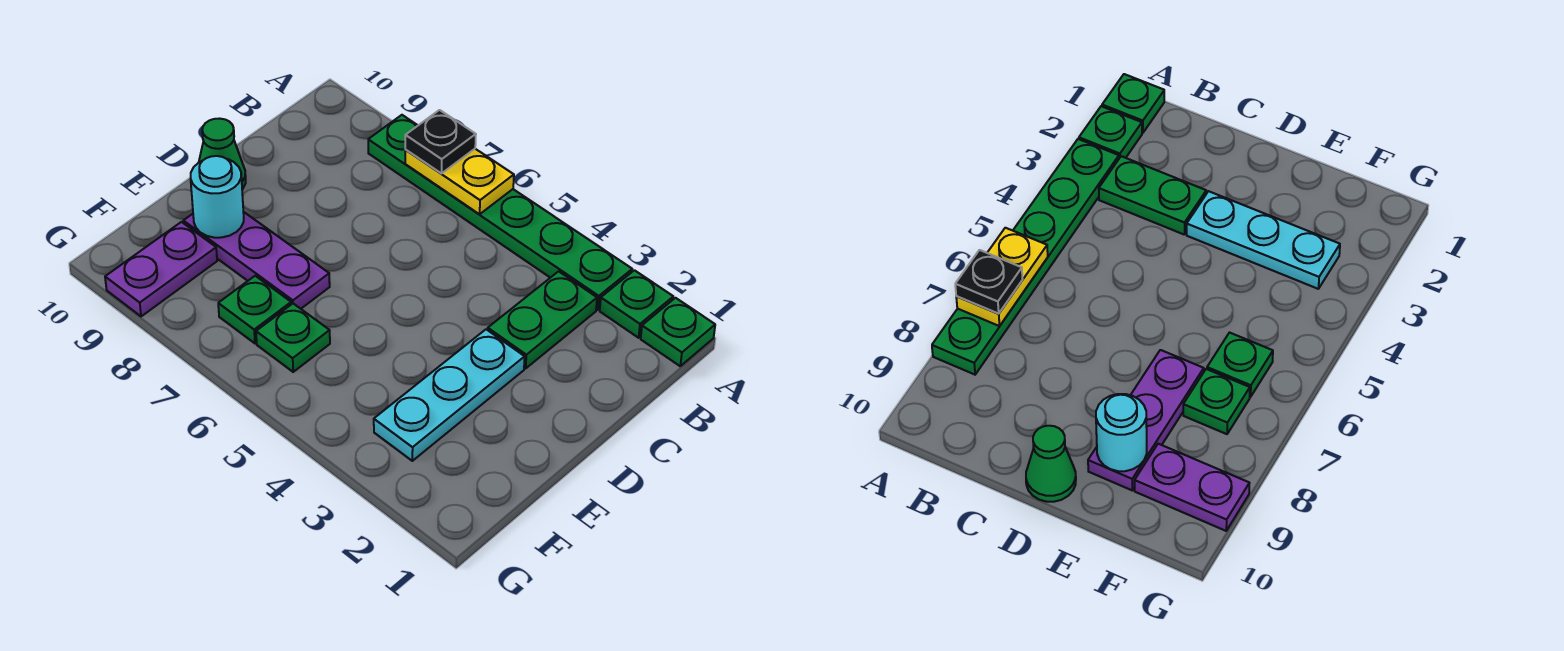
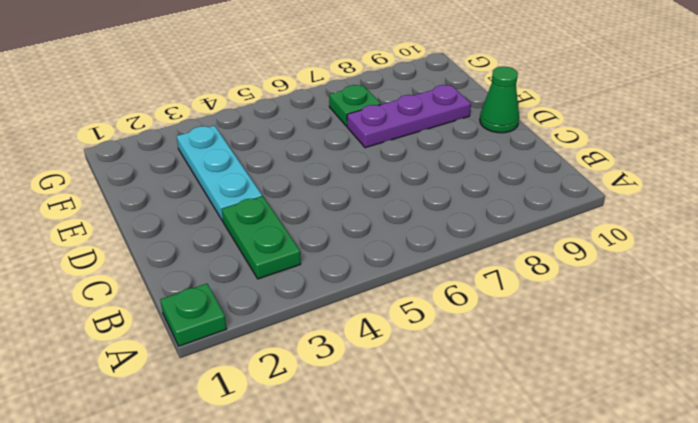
none -> green plate A2 level 1
none -> green plate A3:A8 level 1
none -> green plate F6 level 1

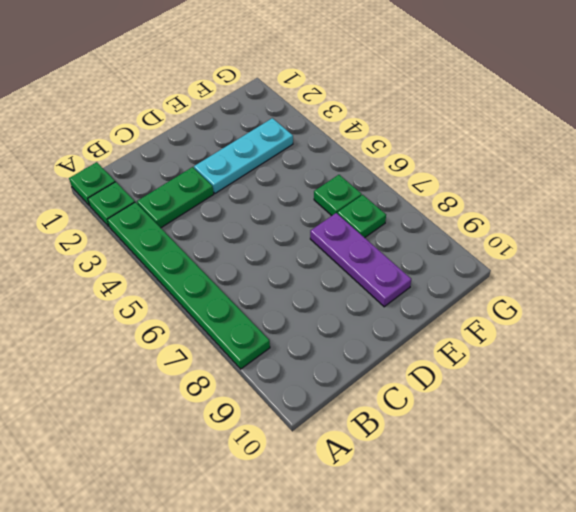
none -> green cone D10 level 1
none -> purple plate F9:G9 level 1
none -> yellow plate A6:A7 level 2

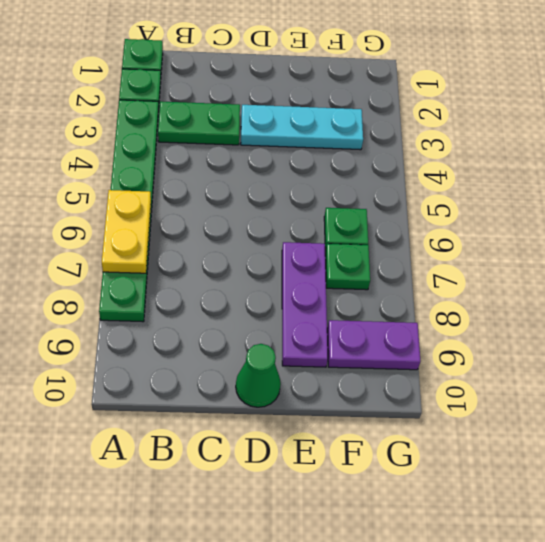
none -> cyan round brick E9 level 2
none -> black plate A7 level 3

